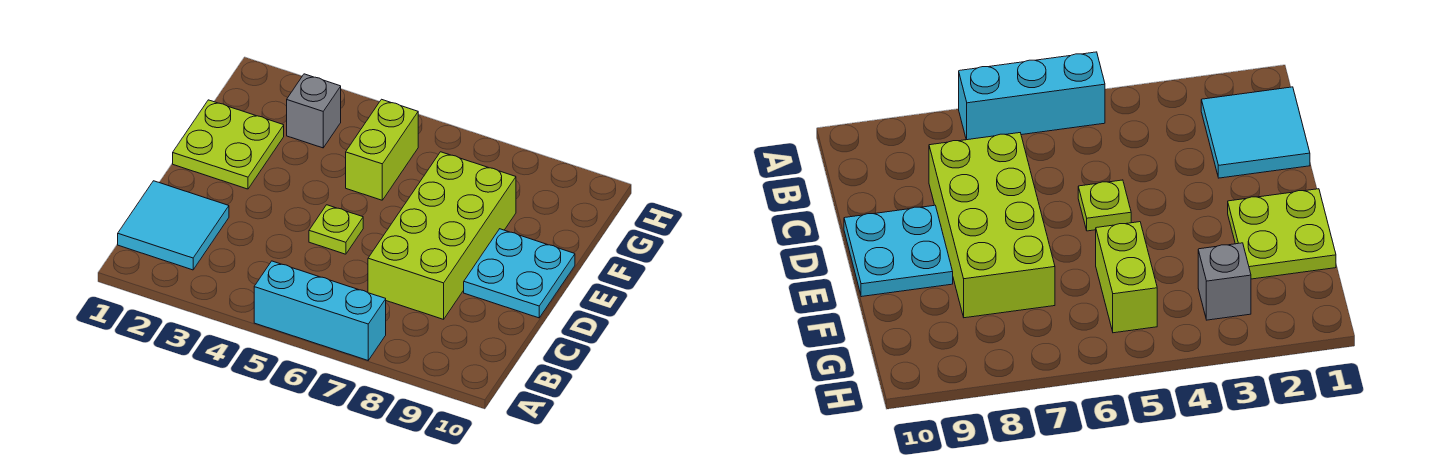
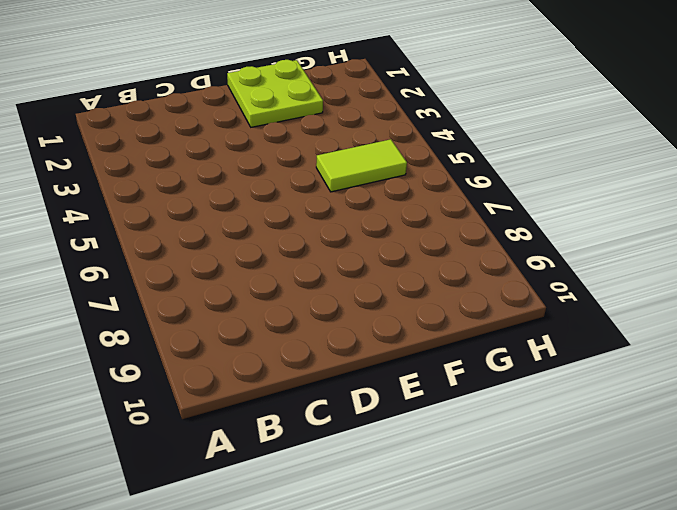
lime tile F5:G5 level 1 -> lime brick F5:G5 level 1
none -> cyan brick A5:A7 level 1
none -> cyan tile B1:C2 level 1

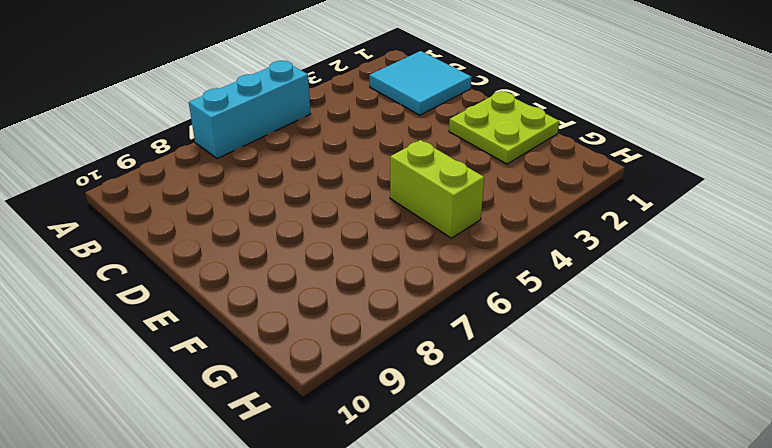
none -> lime brick C7:F8 level 1
none -> lime plate D5 level 1

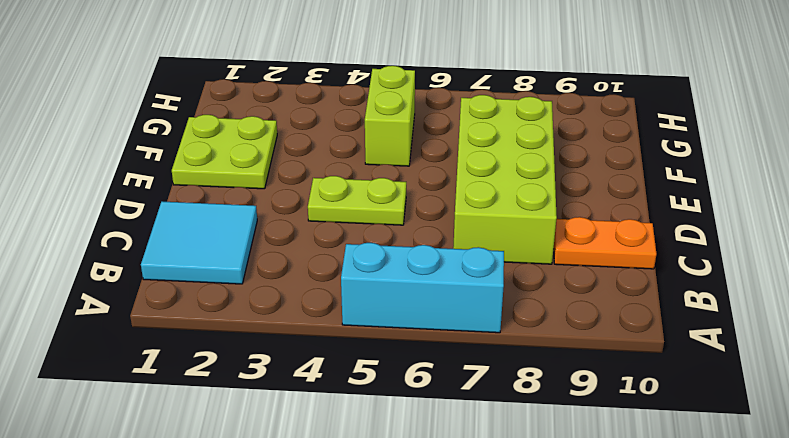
orange plate C9:C10 level 1 -> none
lime plate D4:D5 level 1 -> lime plate D5 level 1
none -> cyan plate D9:E10 level 1
none -> grey brick G3 level 1

